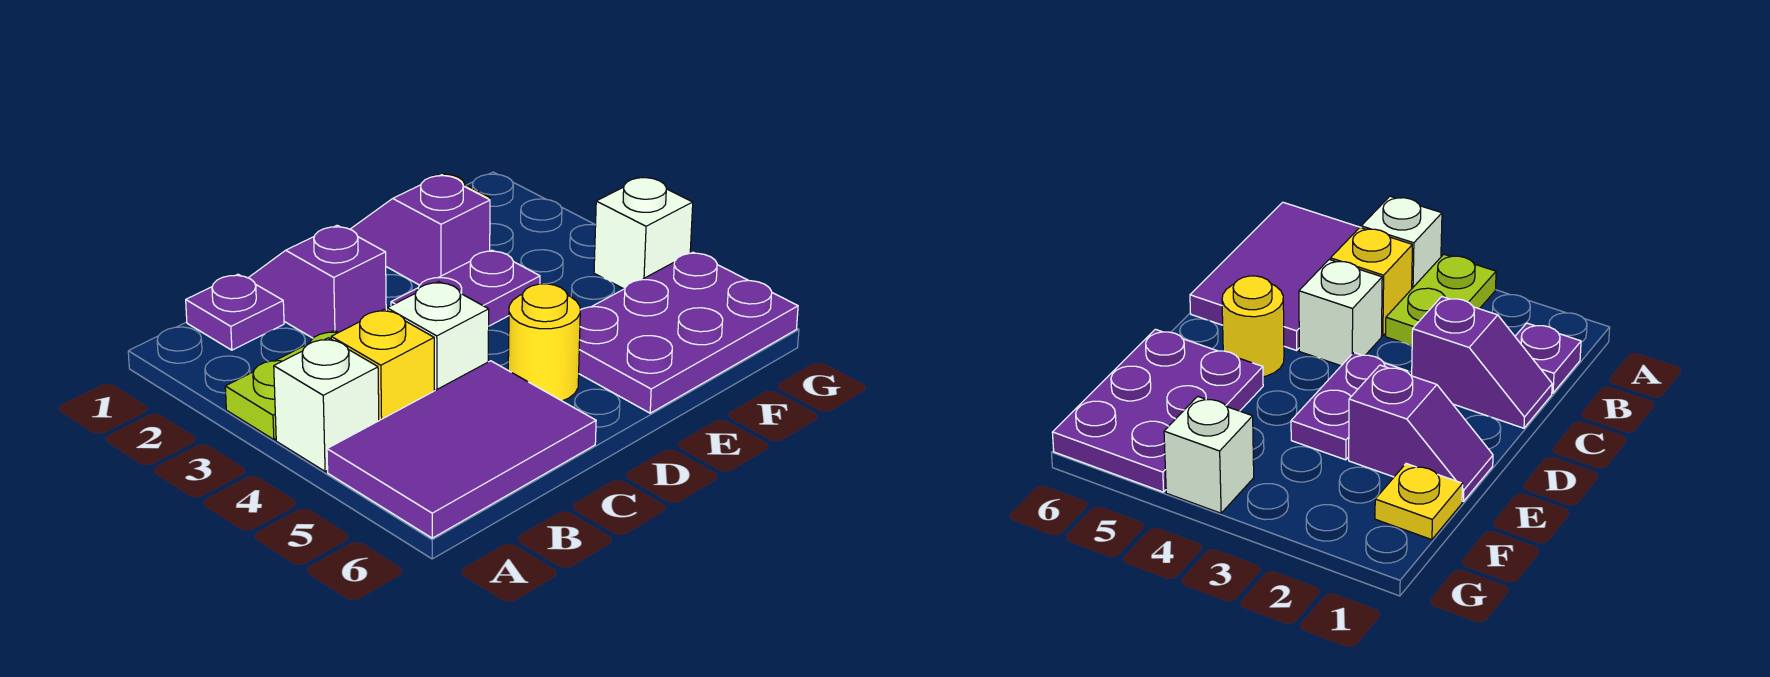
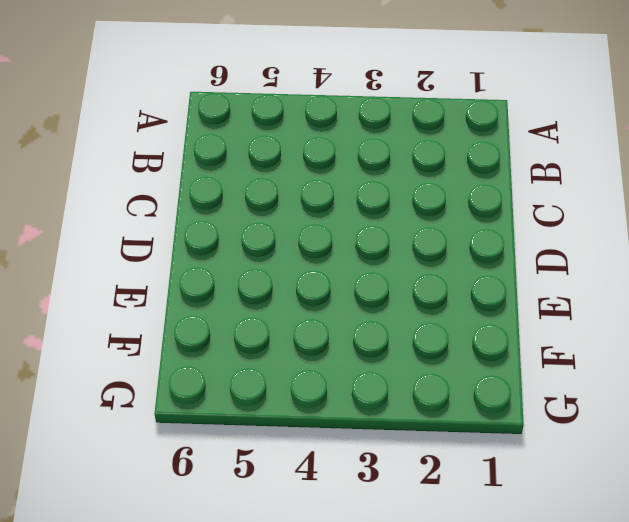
none -> lime plate A3:B3 level 1
none -> white brick A4 level 1
none -> purple tile A5:C6 level 1

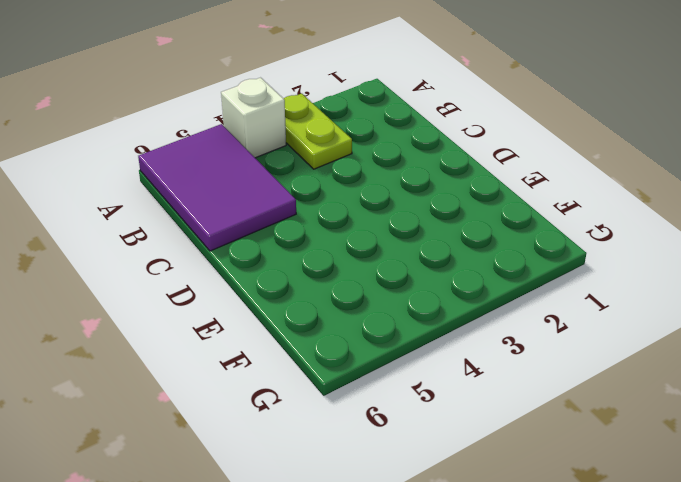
none -> purple plate B1 level 1
none -> yellow brick B4 level 1
none -> purple slope C1:C2 level 1 top 2

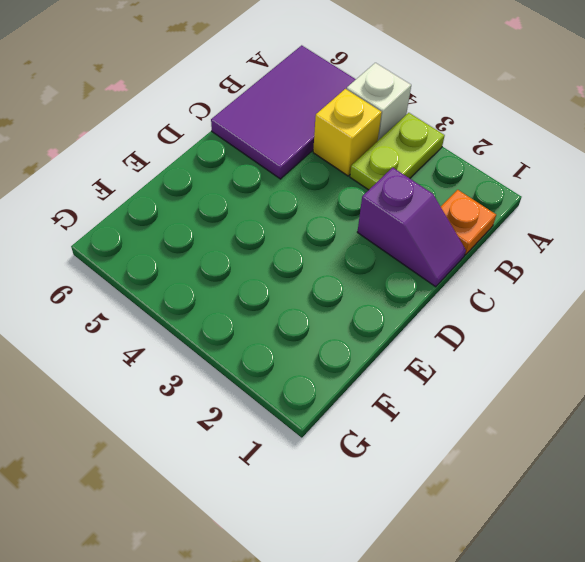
orange plate B1 level 1 -> purple plate B1 level 1
none -> white brick C4 level 1
none -> purple plate D3:E3 level 1
none -> yellow round brick D5 level 1

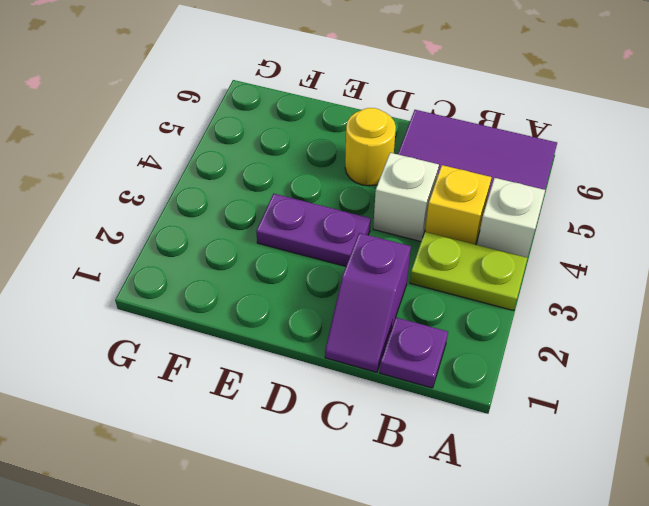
none -> purple slope E1:E2 level 1 top 2
none -> purple plate E5:G6 level 1
none -> yellow plate F1 level 1

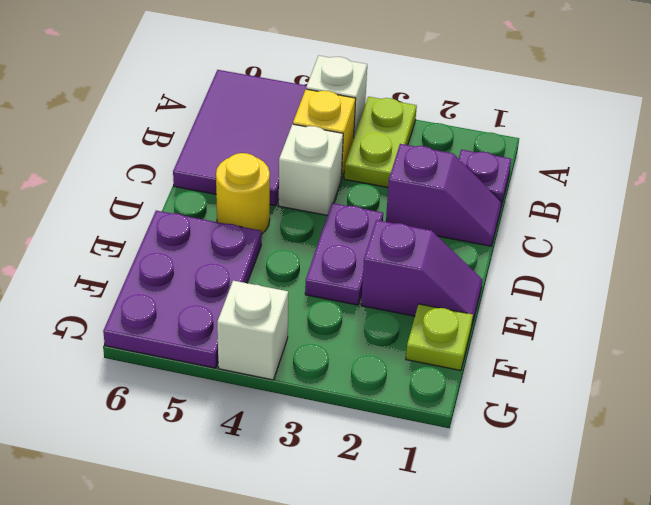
lime plate F1 level 1 -> yellow plate F1 level 1

